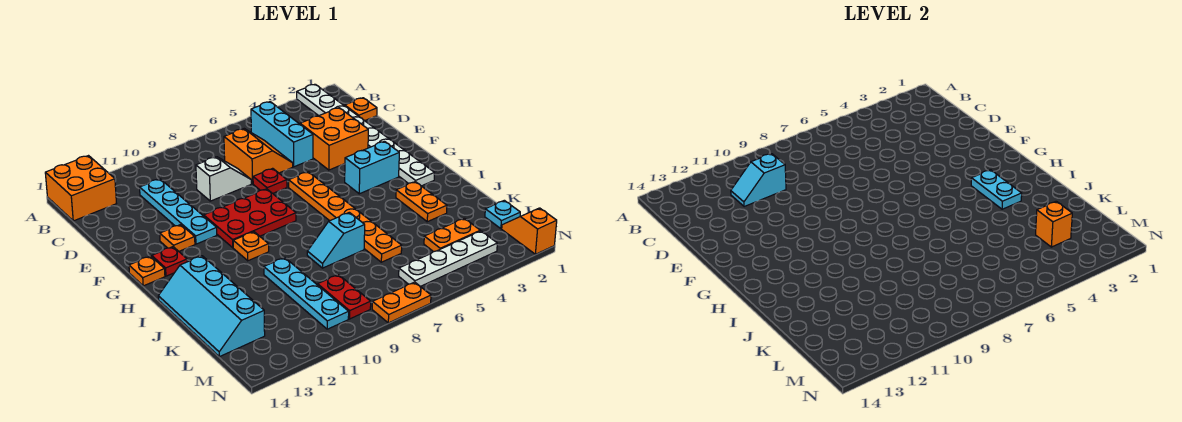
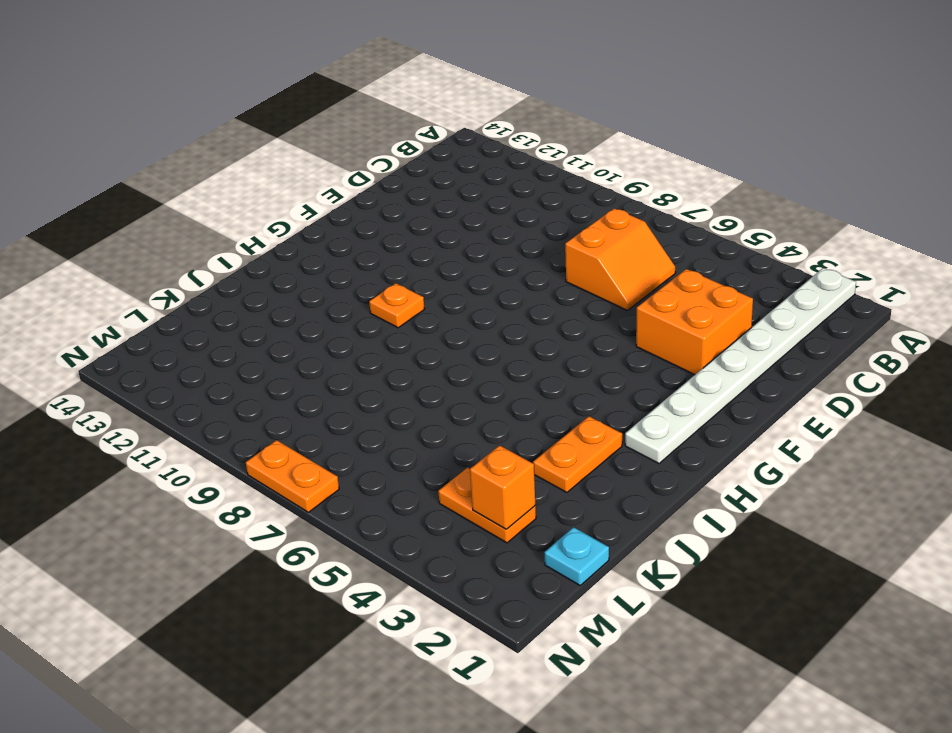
none -> orange brick A13:B14 level 1
none -> cyan brick B5:D5 level 1
none -> orange plate C1 level 1

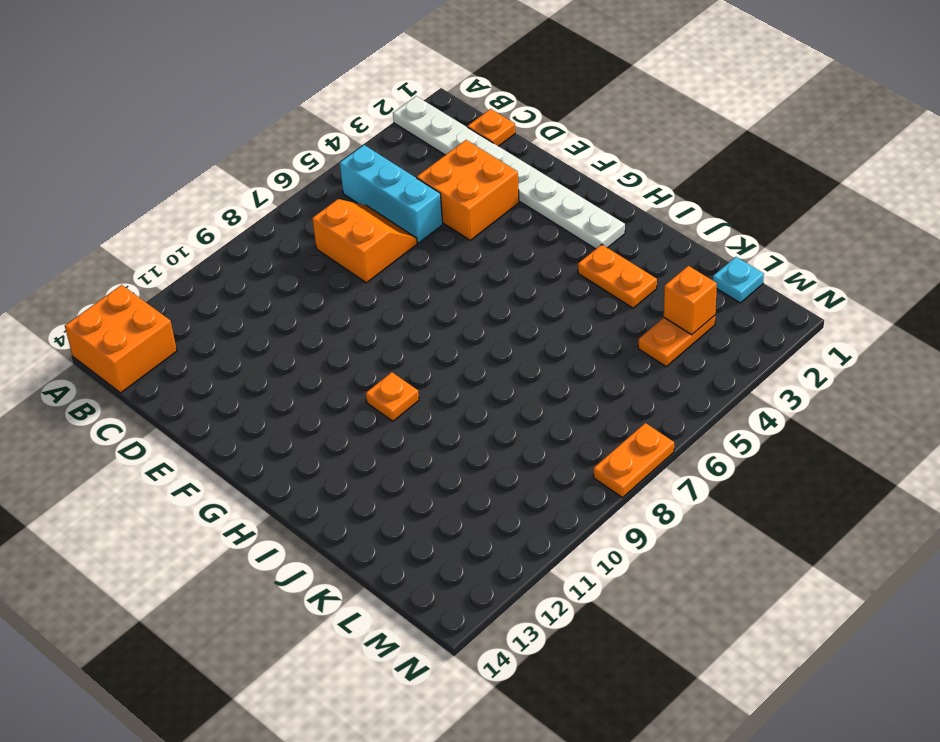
none -> cyan plate C11:F11 level 1
none -> white slope D8:D9 level 1 top 9
none -> red plate E7 level 1

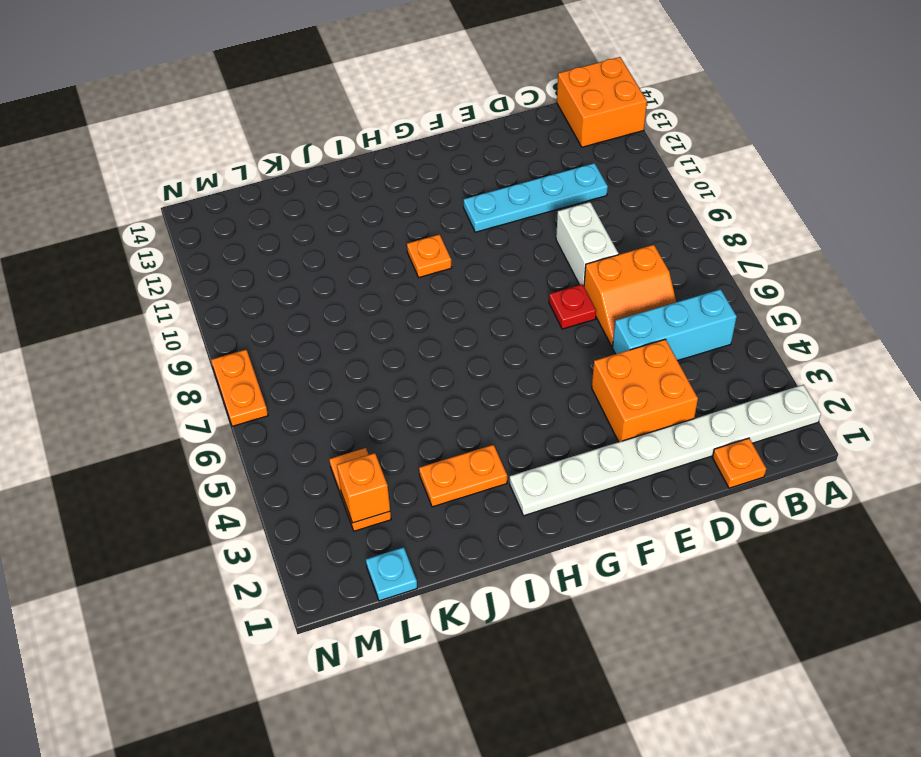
white brick D8:D9 level 1 -> white slope D8:D9 level 1 top 9
none -> orange plate F6:K6 level 1
none -> red plate F8:G10 level 1
none -> orange plate F12 level 1

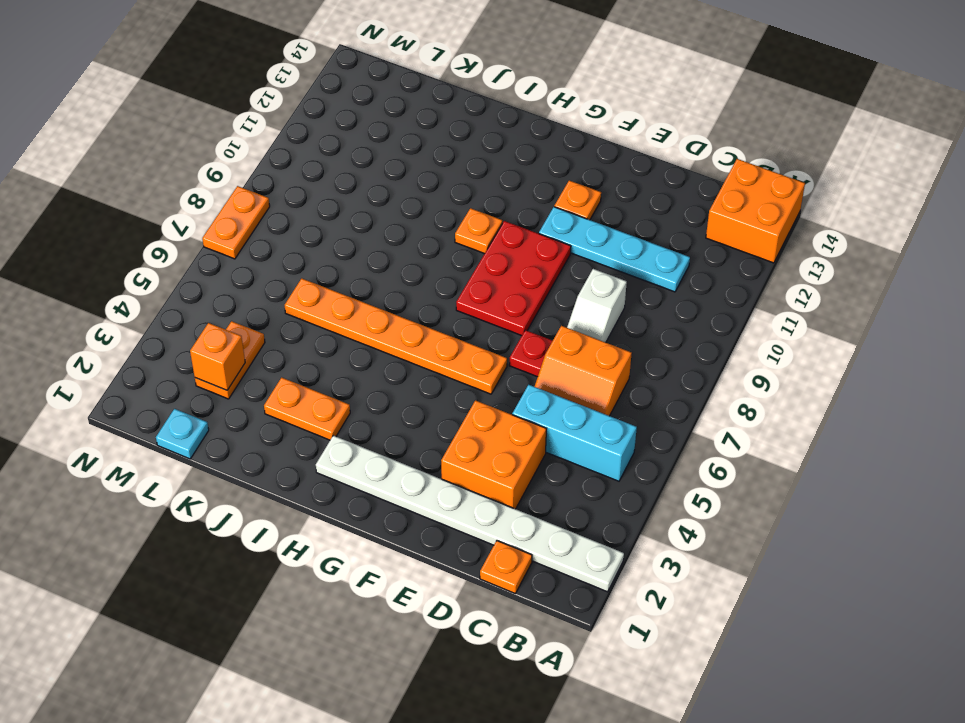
none -> cyan brick G3:G4 level 1
none -> red plate G13 level 1
none -> orange plate G14 level 1

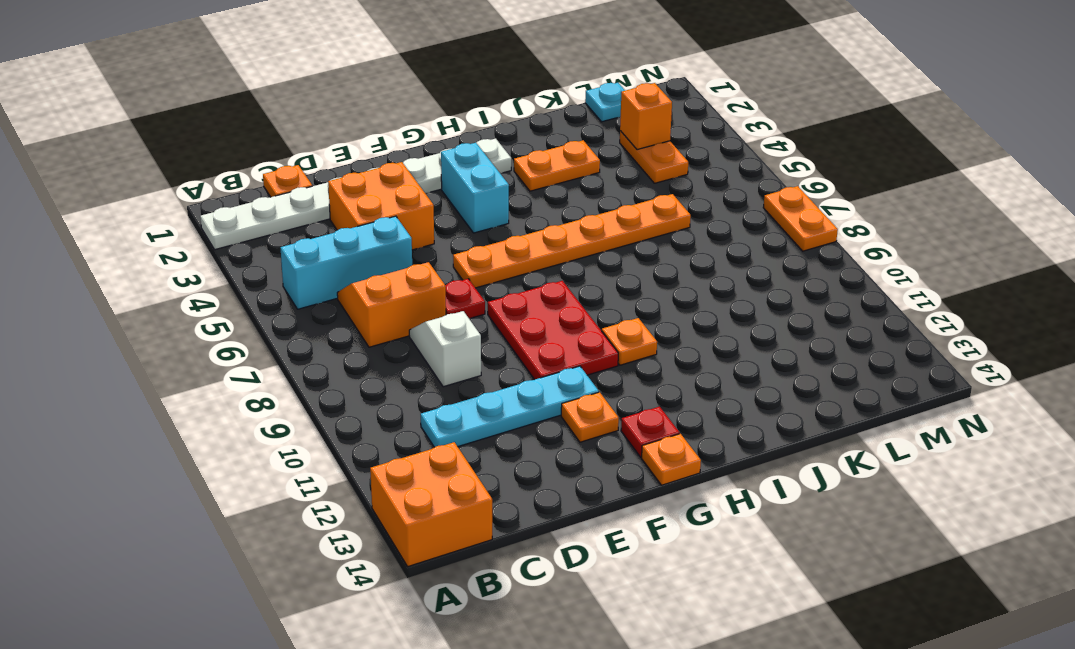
none -> cyan slope I13:L14 level 1 top 13
none -> cyan slope J7:J8 level 1 top 7
none -> cyan plate J10:M10 level 1

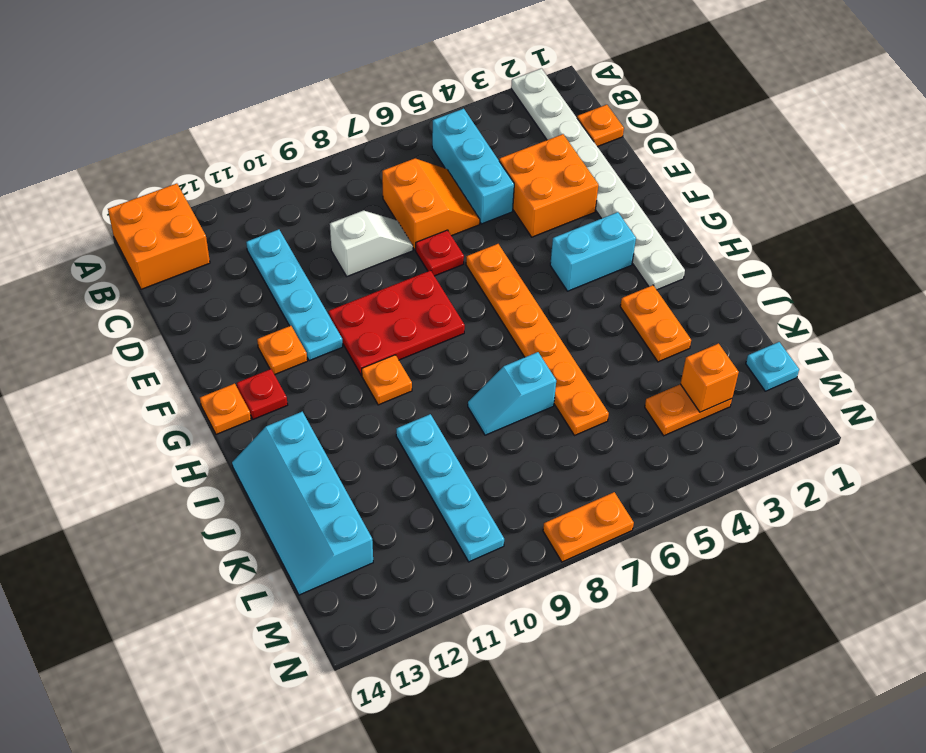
none -> red plate L9:M9 level 1
none -> orange slope M1:N1 level 1 top N
none -> white plate M3:M6 level 1

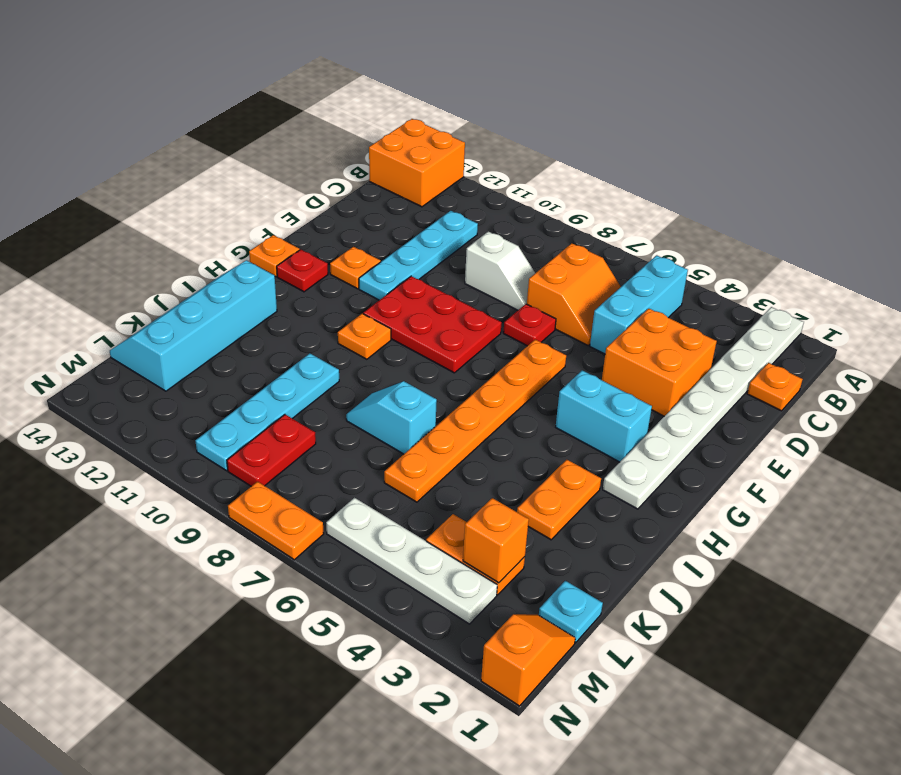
none -> cyan slope C10:C11 level 2 top 10
none -> cyan plate H3:I3 level 2

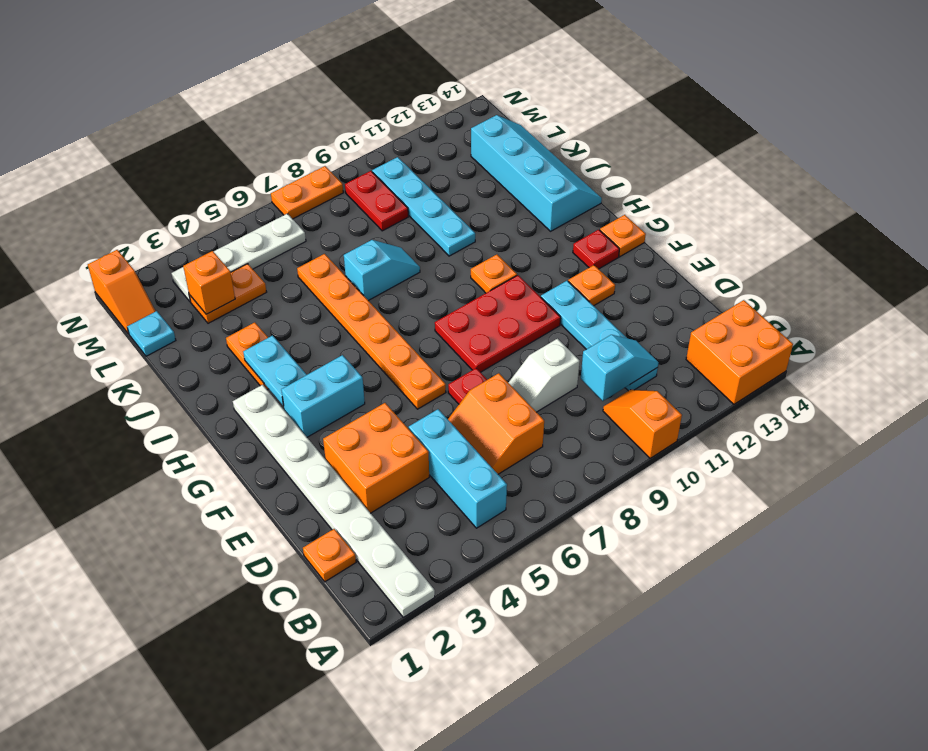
orange slope A10:B10 level 1 top A -> none

